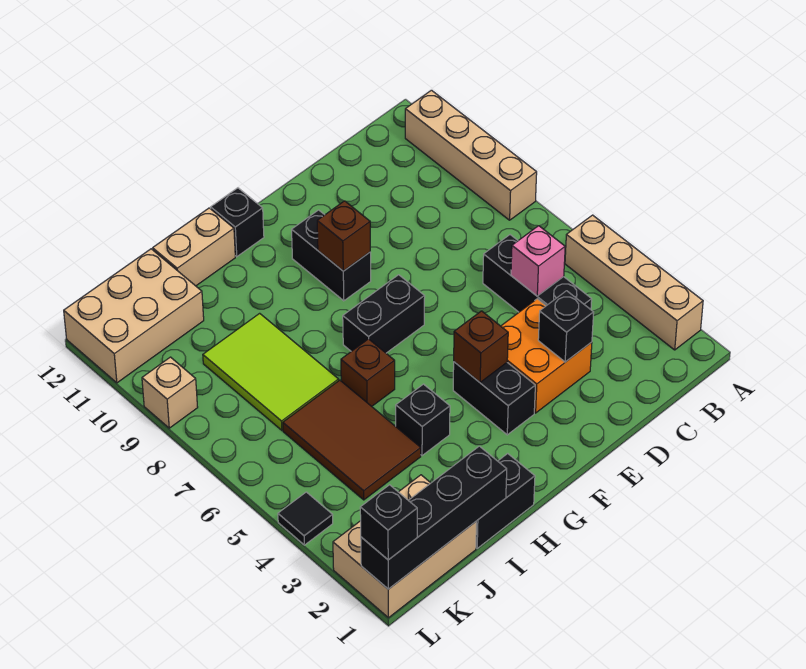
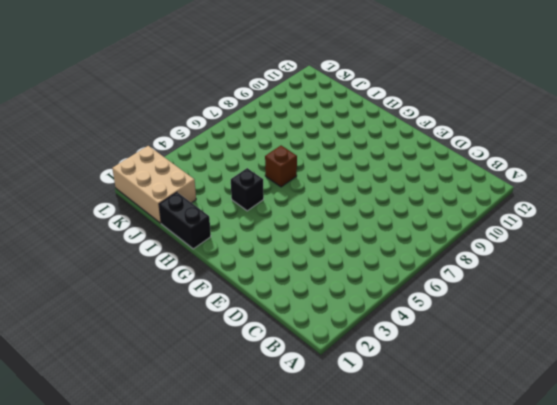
none -> tan brick A2:A5 level 1
none -> tan brick A8:A11 level 1
none -> black brick C4:C6 level 1

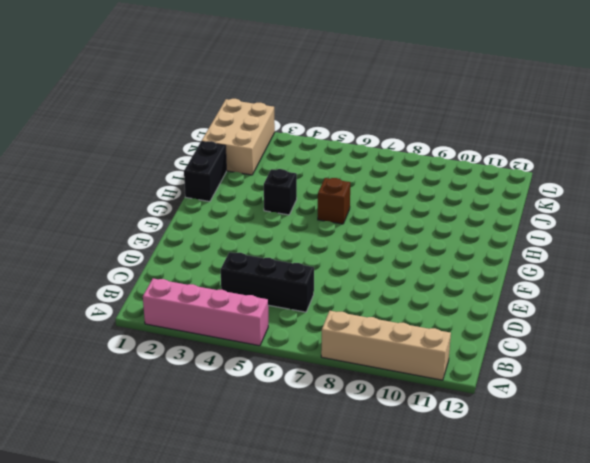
pink brick A2:A5 level 1 -> tan brick A2:A5 level 1
none -> orange brick D3:E4 level 1
none -> black brick F3:F4 level 1
none -> black brick F7:G7 level 1

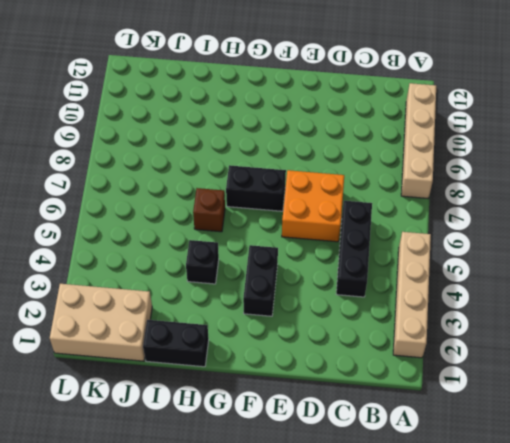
orange brick D6:E7 level 1 -> orange brick D3:E4 level 1
none -> black brick F9:F10 level 1
none -> black brick G12 level 1
none -> tan brick H12:I12 level 1

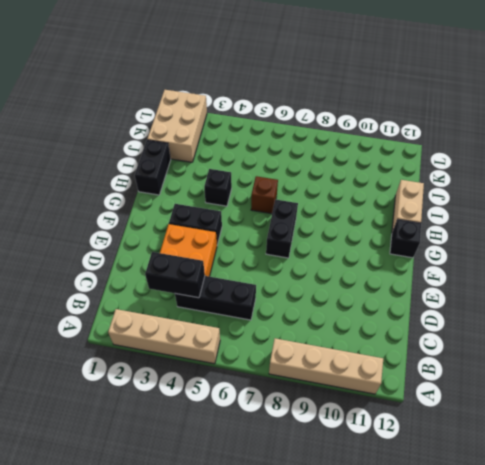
black brick C3:C4 level 2 -> black brick F9:F10 level 1
none -> brown tile I4:J6 level 1
none -> lime tile I7:J9 level 1
none -> tan brick J11:L12 level 1

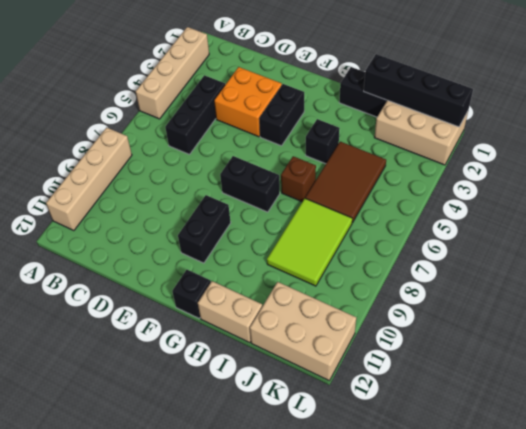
none -> black tile L4 level 1
none -> tan brick L9 level 1
none -> pink brick C5 level 2

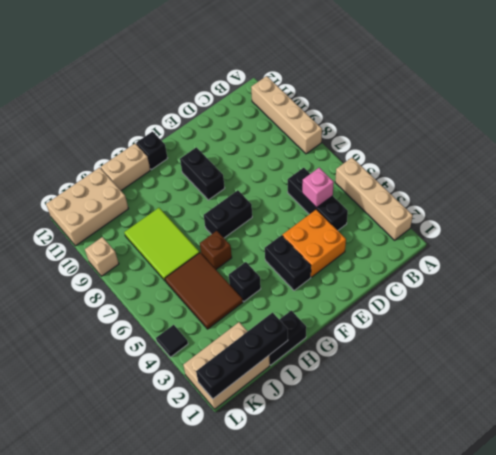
none -> black brick D3 level 2
none -> brown brick F4 level 2
none -> brown brick F9 level 2

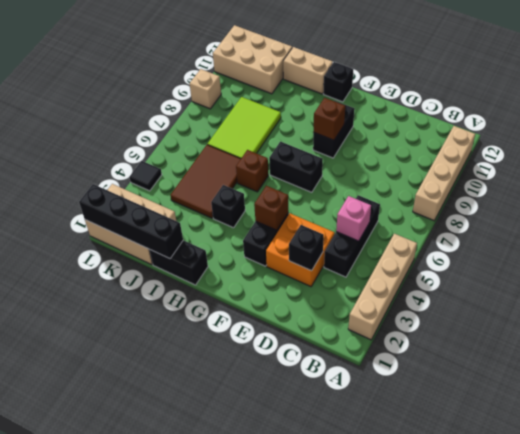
none -> black brick L1 level 3

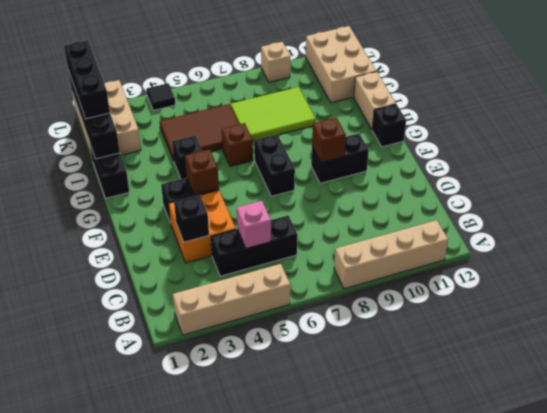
black brick J1:L1 level 3 -> black brick L1 level 3

